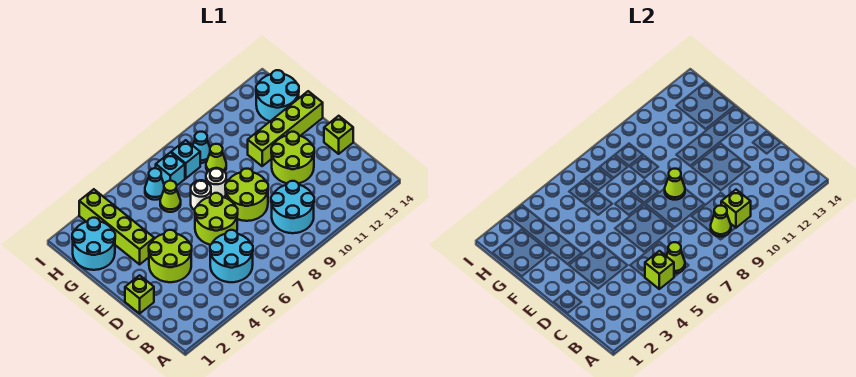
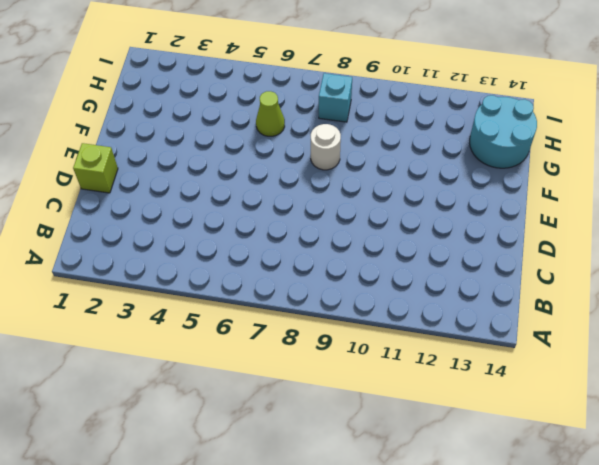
none -> cyan round brick B5:C6 level 1
none -> cyan round brick B9:C10 level 1
none -> lime round brick D3:E4 level 1

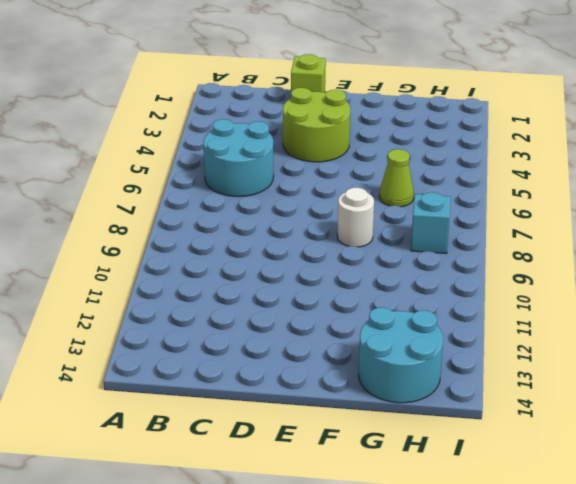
none -> cyan round brick B9:C10 level 1
none -> lime round brick D6:E7 level 1
none -> lime round brick D8:E9 level 1

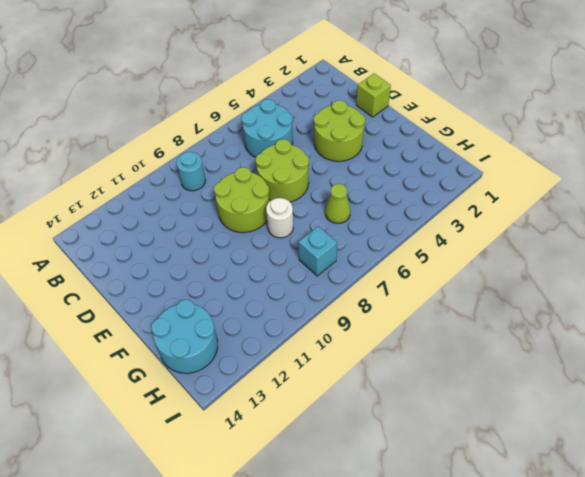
cyan round brick B9 level 1 -> cyan round brick B9:C10 level 1
none -> lime round brick D11:E12 level 1
none -> lime brick D14 level 1
none -> lime brick F3:I3 level 1

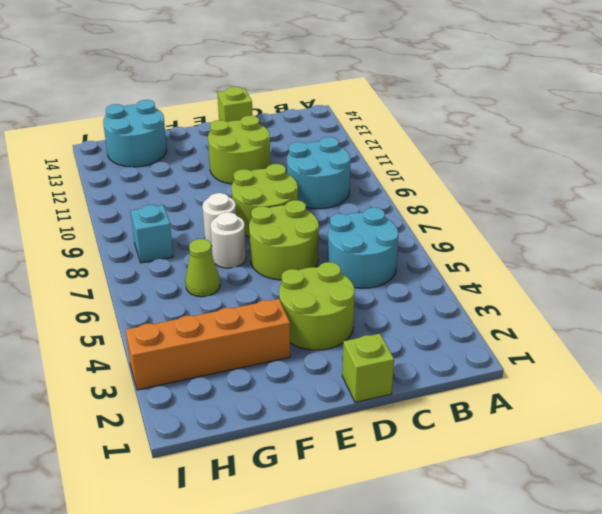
orange brick F3:I3 level 1 -> lime brick F3:I3 level 1
none -> lime brick F11:F14 level 1
none -> cyan round brick G1:H2 level 1
none -> lime cone G9 level 1

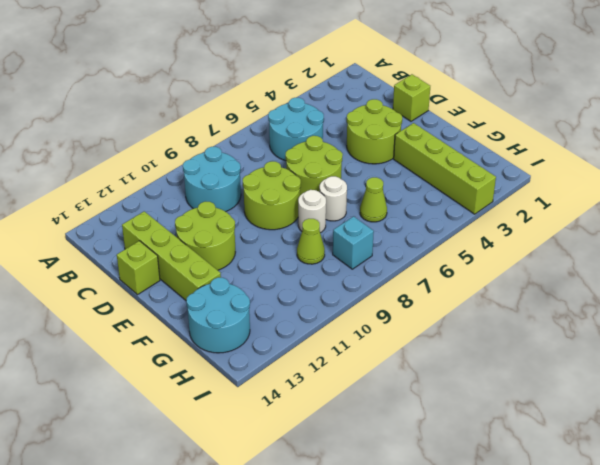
lime brick C13:F13 level 1 -> lime brick F11:F14 level 1
none -> cyan round brick G1:H2 level 1
none -> cyan cone H6 level 1
none -> cyan brick H7 level 1

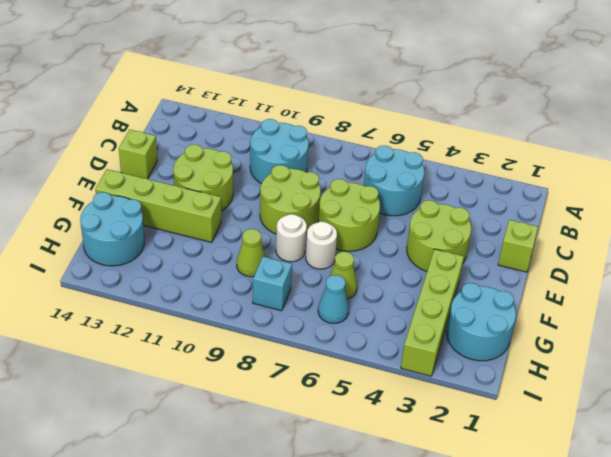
none -> cyan brick H7 level 1
none -> cyan cone H9 level 1
none -> lime brick B5 level 2

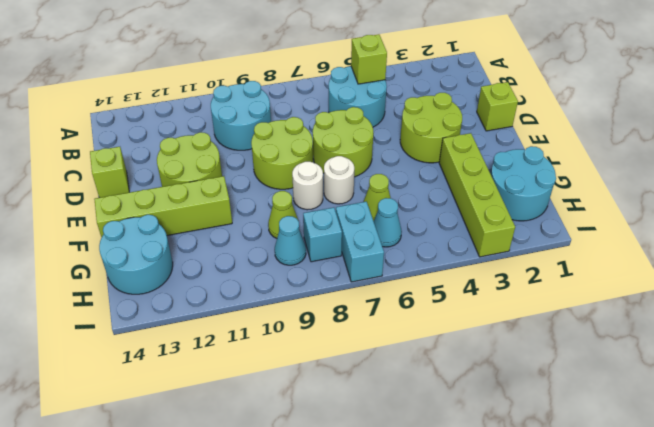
cyan brick H7:I7 level 1 -> cyan brick H7 level 1
none -> lime cone B6 level 2
none -> lime cone B9 level 2
none -> lime brick B10 level 2

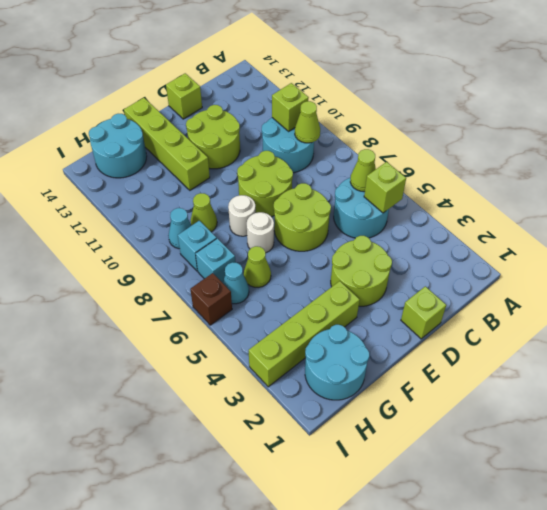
brown brick I6 level 1 -> none
none -> lime cone E9 level 2

